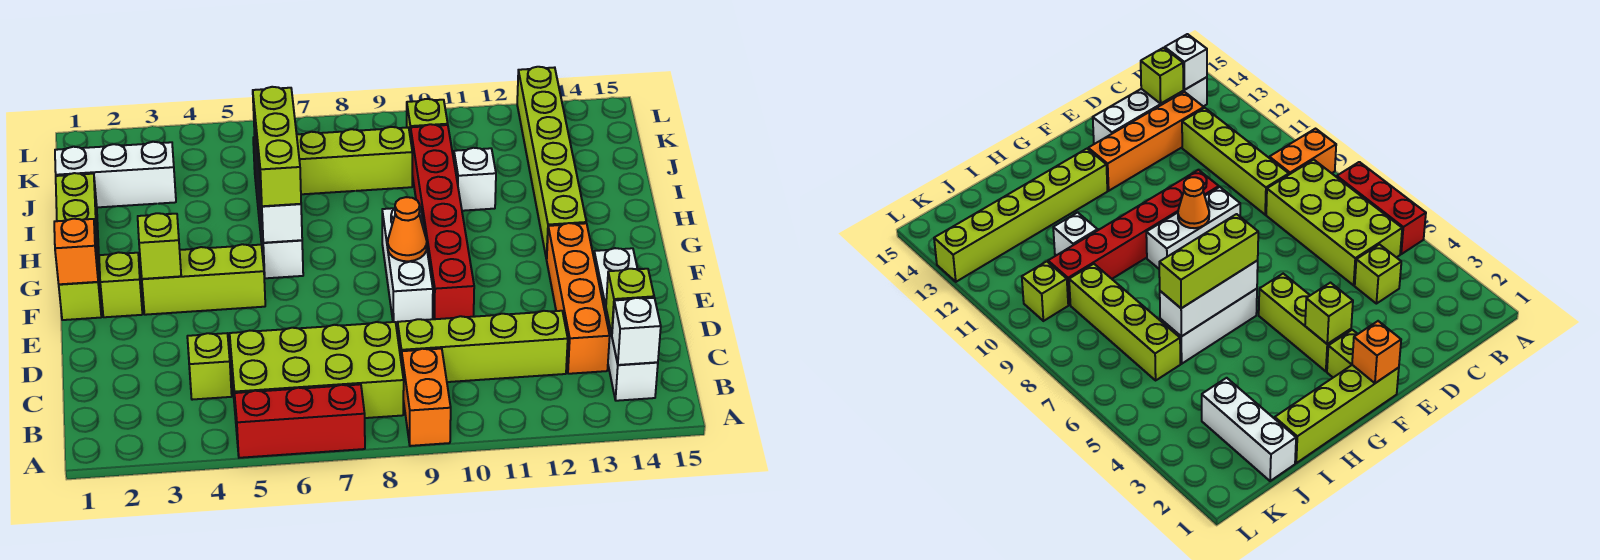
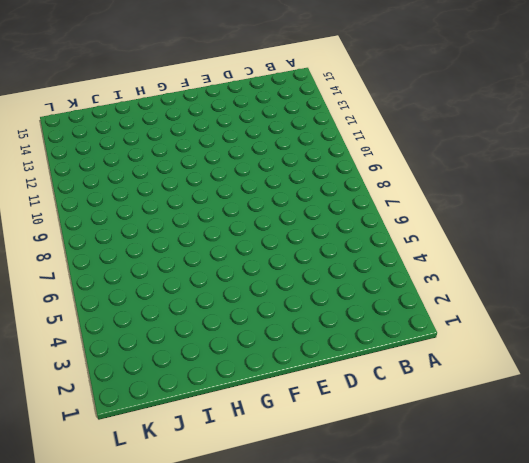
none -> red brick A5:A7 level 1
none -> orange brick A9:B9 level 1
none -> lime brick B5:C8 level 1

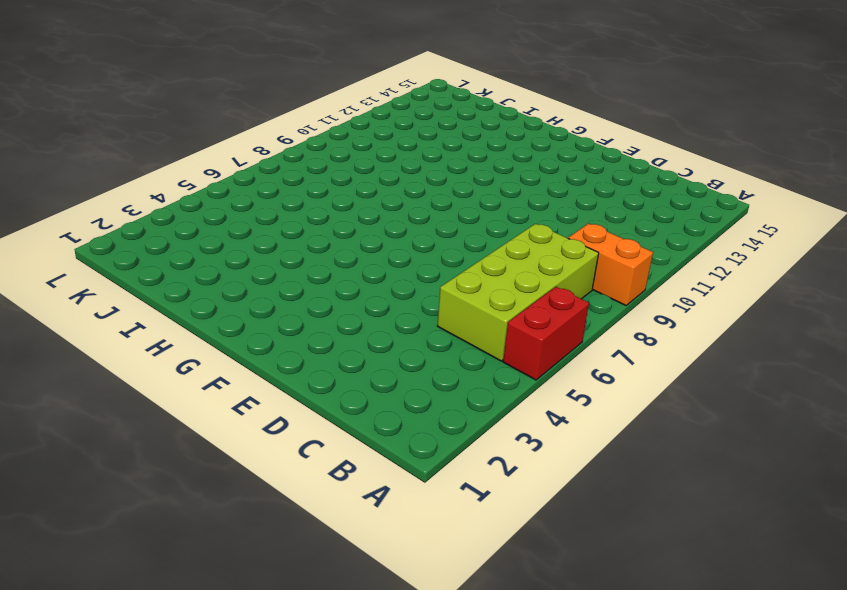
red brick A5:A6 level 1 -> red brick A5:A7 level 1
none -> white brick B14:E14 level 1
none -> lime brick C4 level 1
none -> lime brick C9:C12 level 1

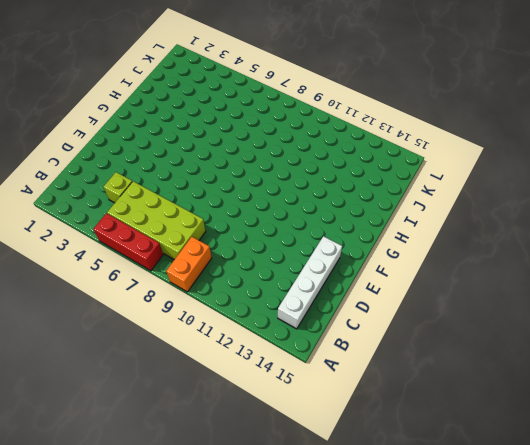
none -> lime brick C9:C12 level 1
none -> orange brick C13:F13 level 1
none -> white brick E9:G9 level 1

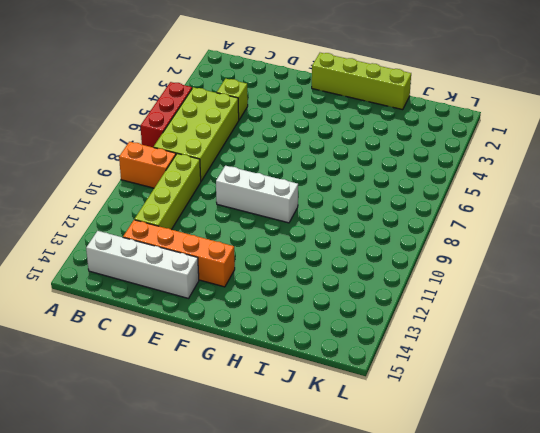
none -> red brick E10:J10 level 1
none -> lime brick F2 level 1
none -> lime brick F3:F5 level 1

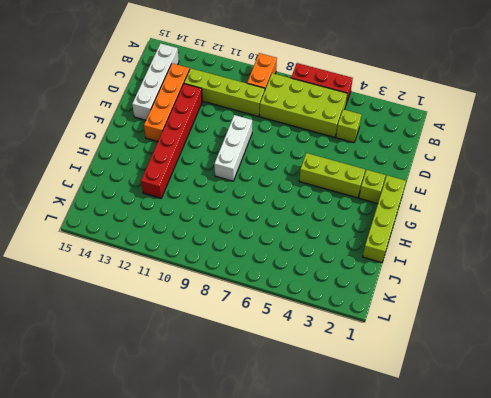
red brick D12:I12 level 1 -> red brick E10:J10 level 1
none -> white brick G6:I6 level 1
none -> lime brick G13:L13 level 1
none -> white brick I11 level 1

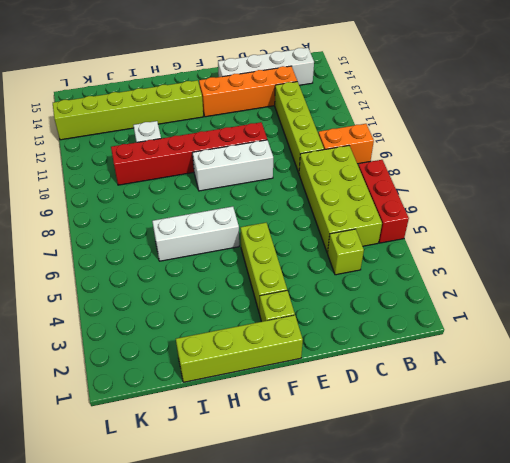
none -> white brick J1:J3 level 1
none -> lime brick J6:J9 level 1
none -> lime brick K10 level 1

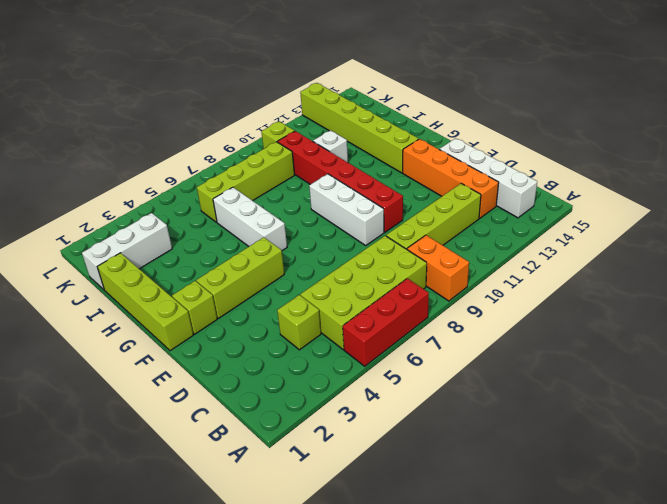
none -> white brick B14 level 2
none -> lime brick C14 level 2
none -> orange brick F1 level 2

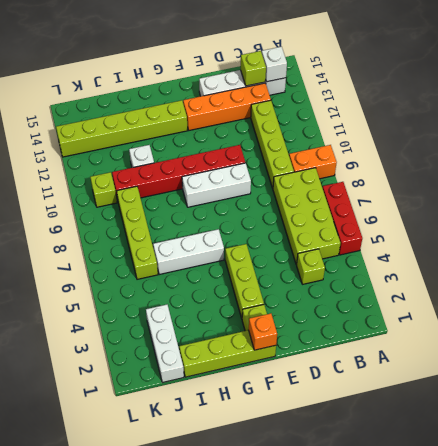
none -> lime brick F3 level 2
none -> orange cone F9 level 2
none -> white brick G6:I6 level 2

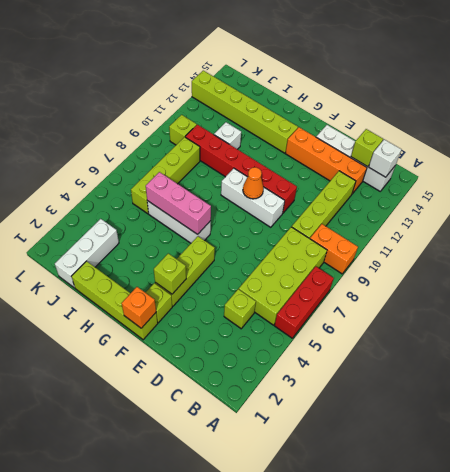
pink brick G6:I6 level 2 -> white brick G6:I6 level 2
none -> lime brick G6:I6 level 3

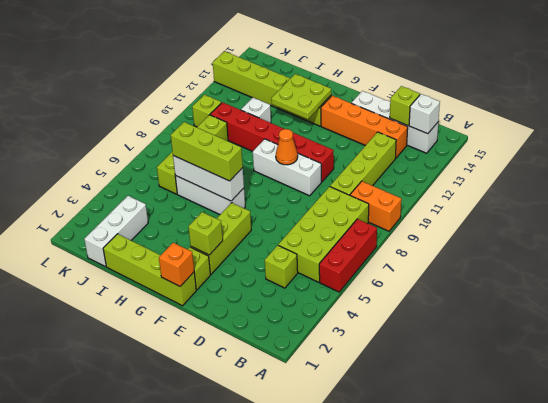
lime plate G12:H13 level 2 -> none

